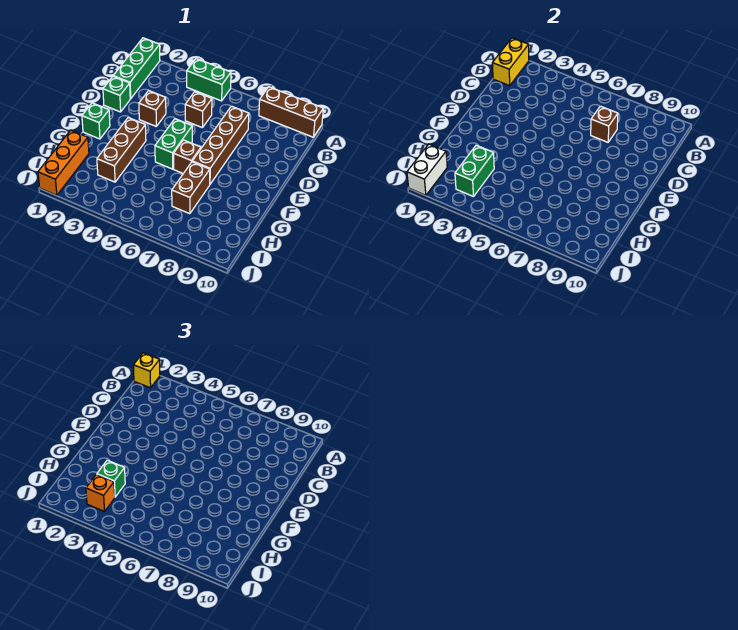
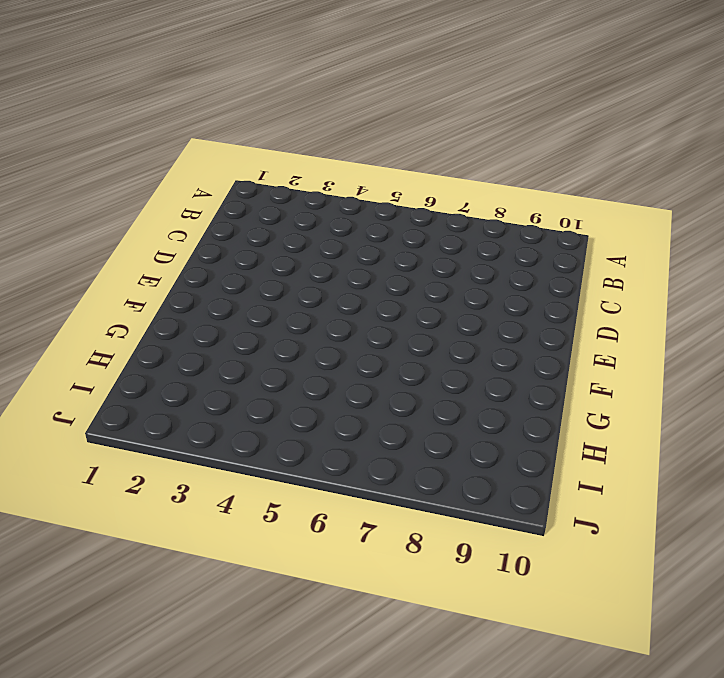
none -> green brick A1:C1 level 1
none -> green brick A4:A5 level 1
none -> brown brick A8:A10 level 1

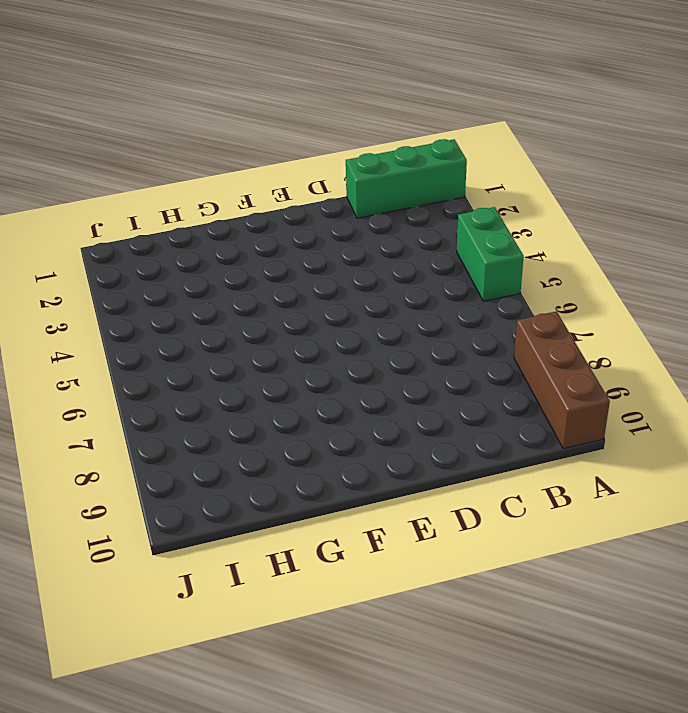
none -> brown brick C5 level 1
none -> brown brick C7:F7 level 1
none -> green brick D1 level 1

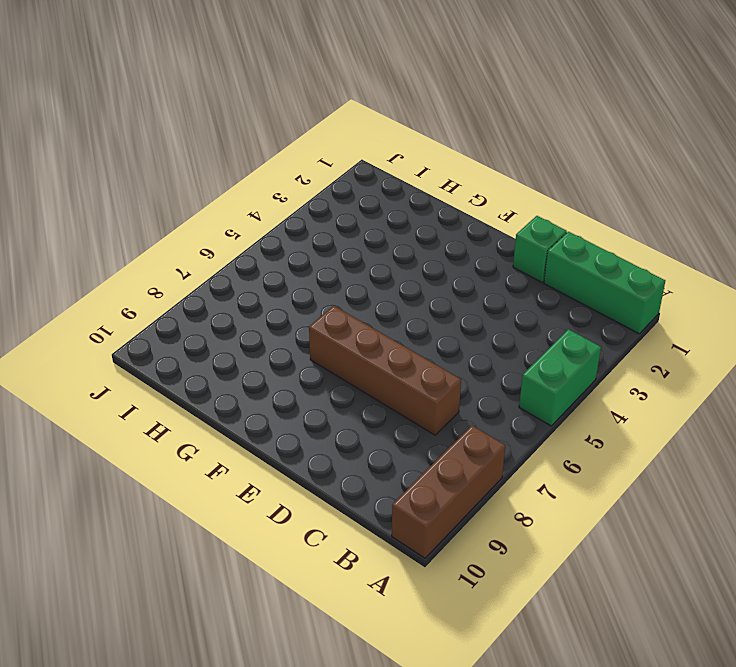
none -> brown brick C5 level 1
none -> brown brick D3 level 1
none -> green brick E5:F5 level 1

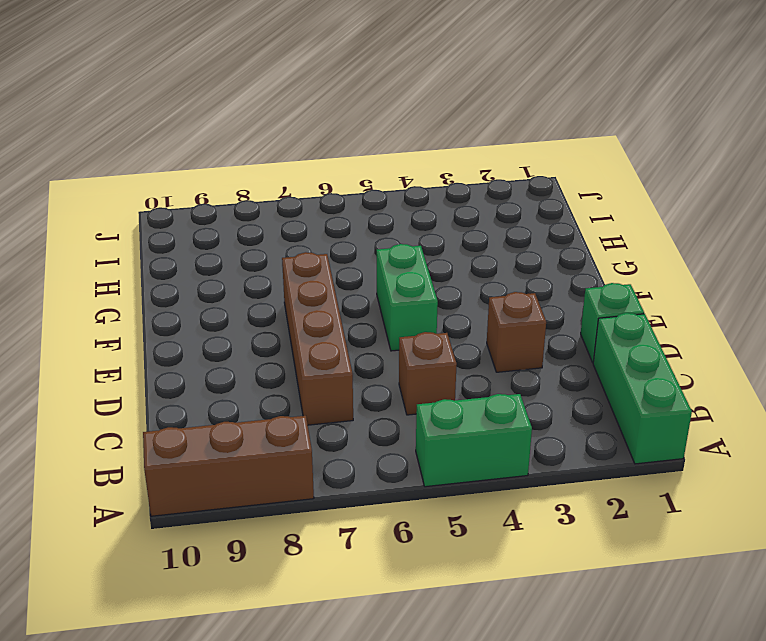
none -> green brick F1 level 1
none -> brown brick F3:H3 level 1
none -> brown brick F6 level 1

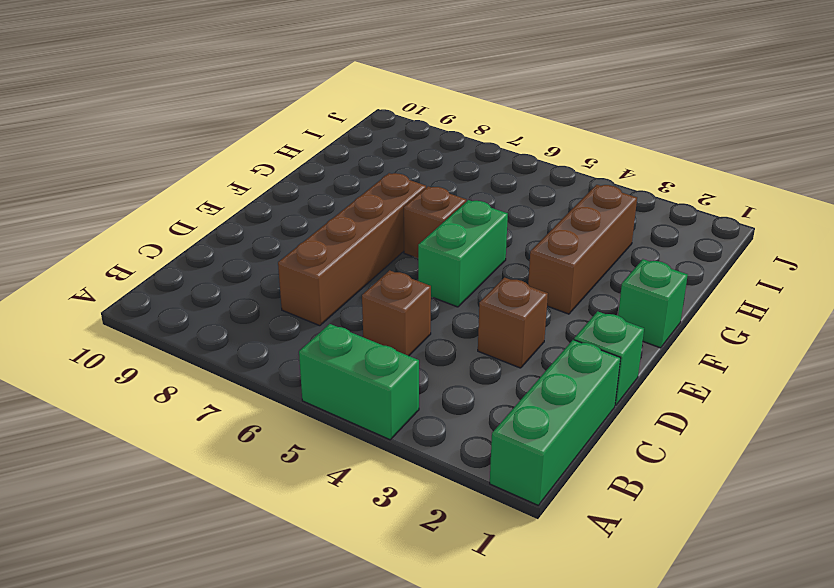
none -> brown brick A8:A10 level 1
none -> brown brick G7:H7 level 1
none -> orange brick H1:J1 level 1

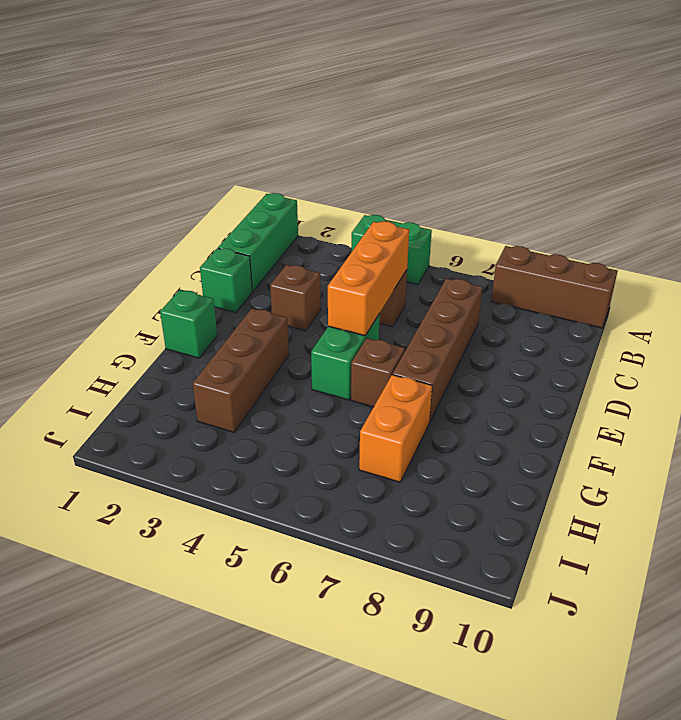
orange brick C5:E5 level 2 -> orange brick H1:J1 level 1
orange brick G7:H7 level 1 -> brown brick G7:H7 level 1
none -> yellow brick A1:B1 level 2
none -> brown brick C7 level 2
none -> green brick H3:I3 level 2

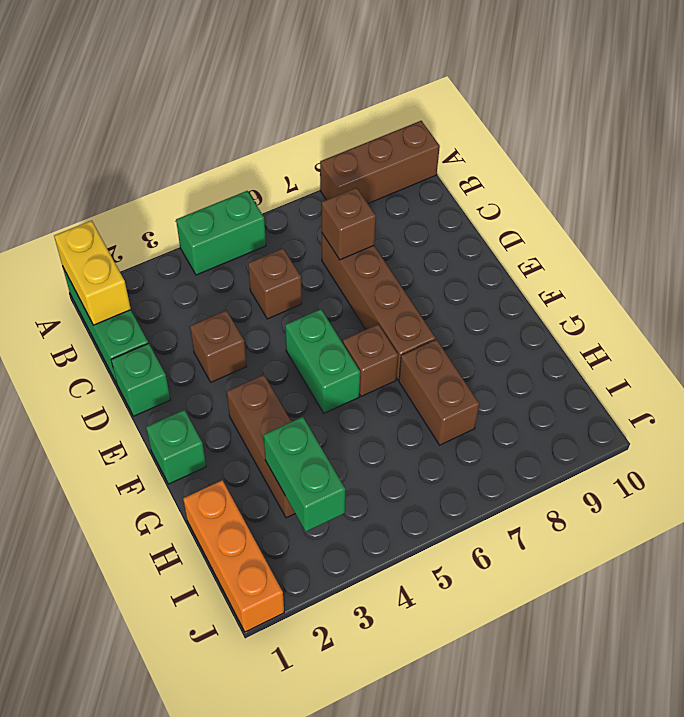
none -> white brick I1:J1 level 2
none -> yellow brick A1 level 3
none -> green brick H3 level 3

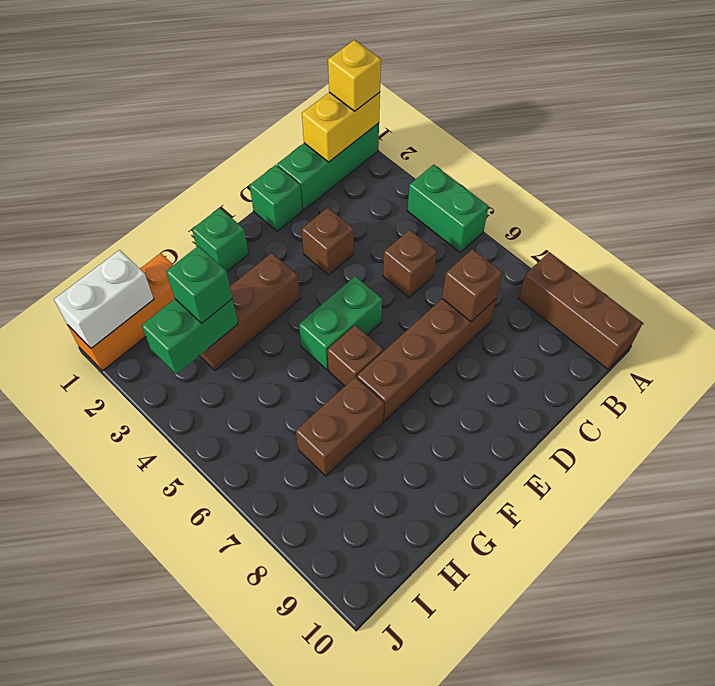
none -> orange brick I3 level 3

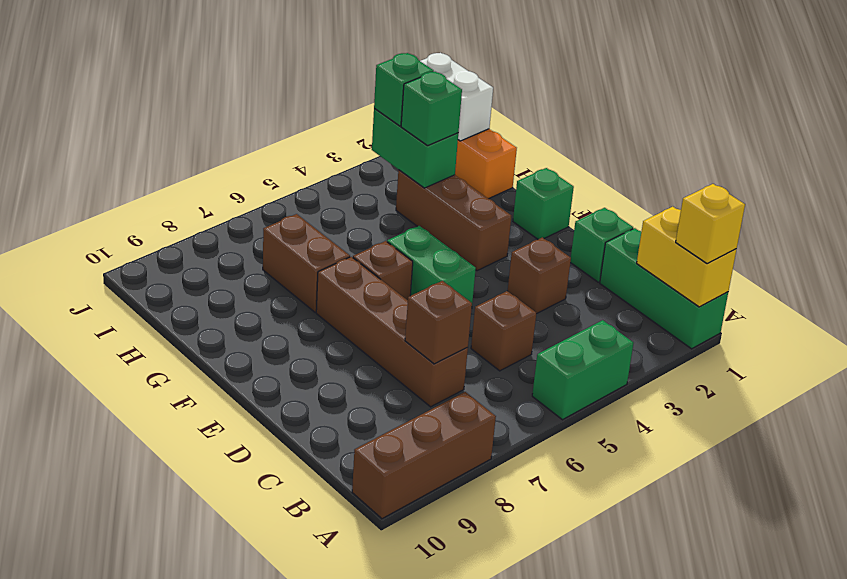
green brick I3 level 3 -> orange brick I3 level 3

